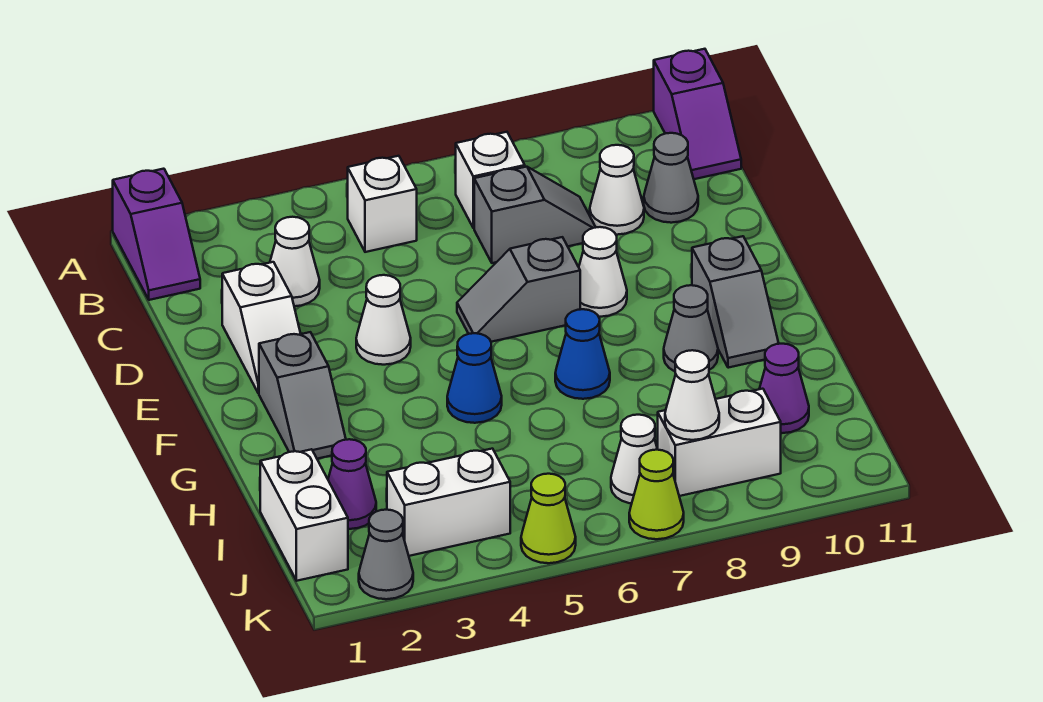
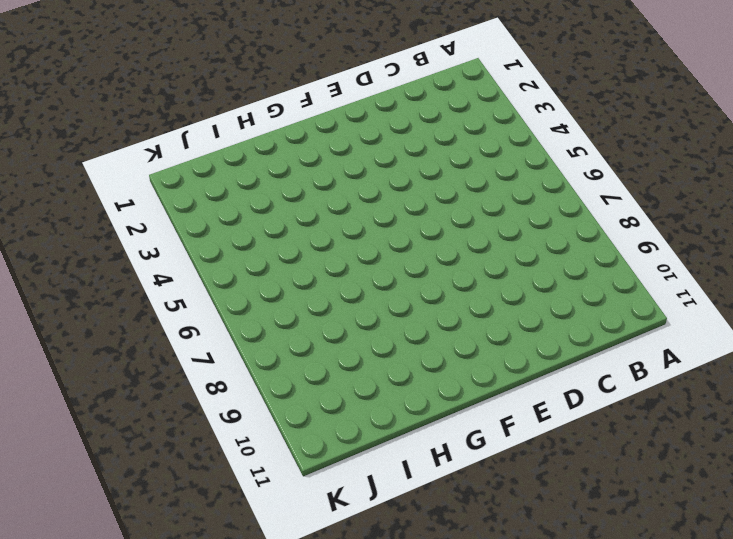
none -> purple slope A1:B1 level 1 top A
none -> purple slope A11:B11 level 1 top A
none -> white brick B5 level 1

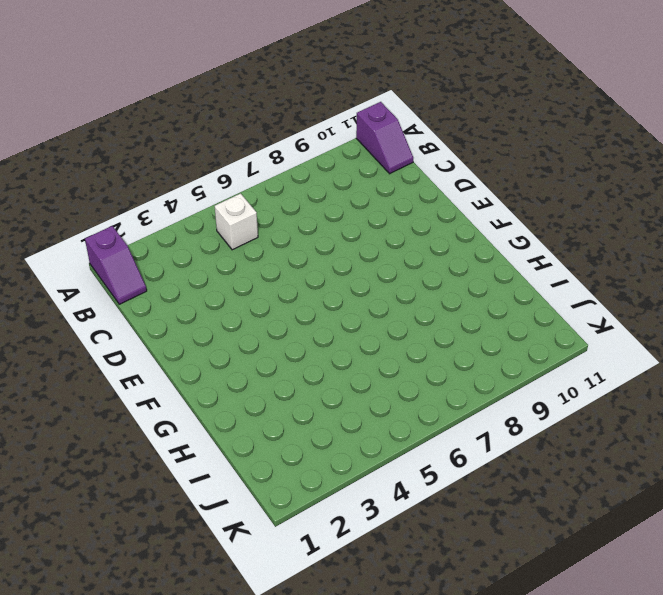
none -> white brick B7 level 1
none -> white cone C3 level 1
none -> grey slope C7:C8 level 1 top 7

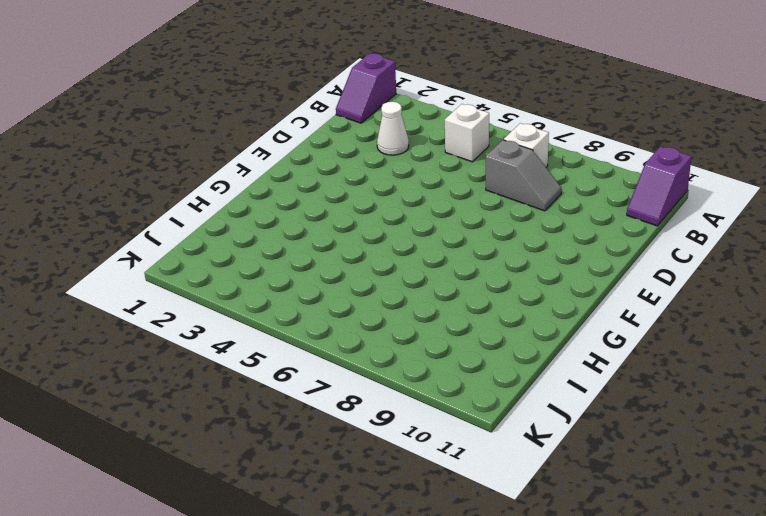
none -> white cone C9 level 1
none -> grey cone C10 level 1
none -> white slope D2:E2 level 1 top D

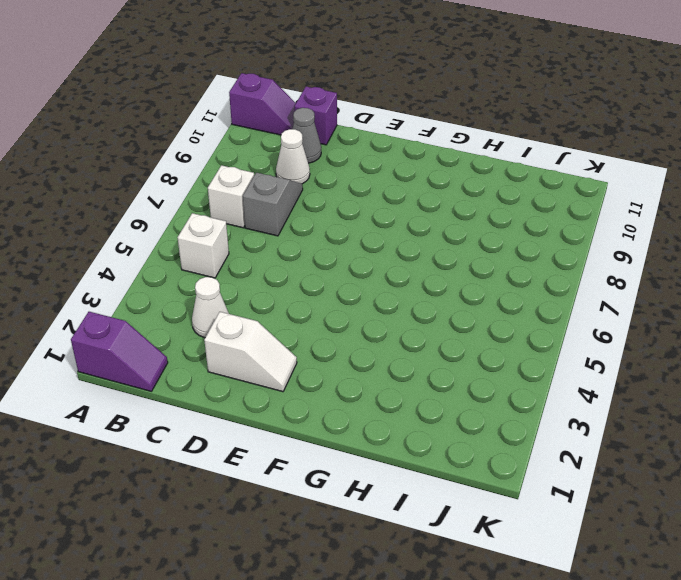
purple brick C11 level 1 -> none
none -> white cone E4 level 1
none -> grey slope E6:E7 level 1 top 7
none -> white cone E8 level 1

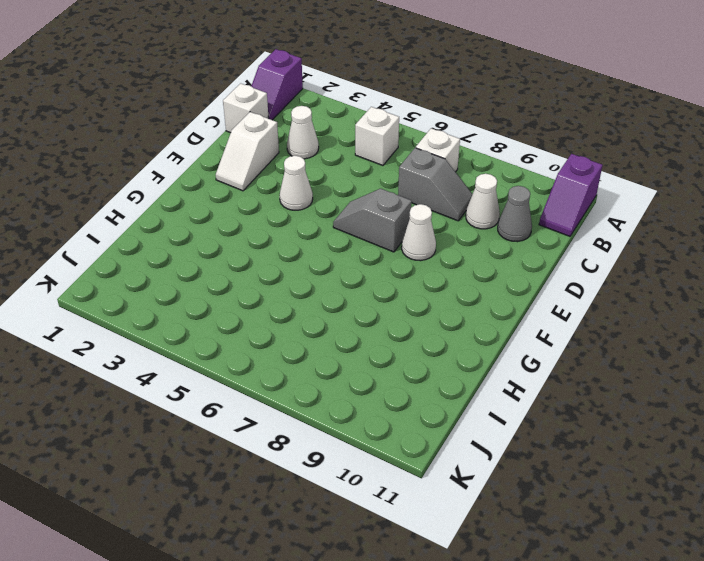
white brick C1 level 1 -> none
none -> grey slope F2:G2 level 1 top F
none -> grey slope F10:G10 level 1 top F
none -> blue cone G5 level 1

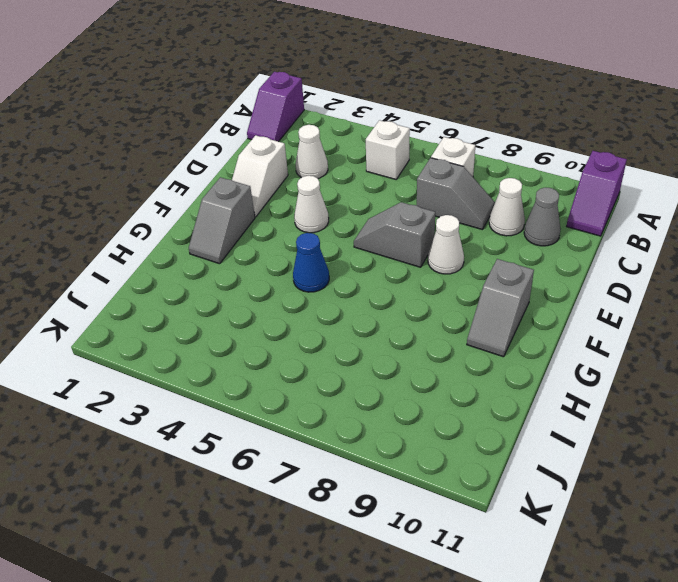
none -> blue cone G7 level 1
none -> grey cone G9 level 1
none -> white brick I1:J1 level 1

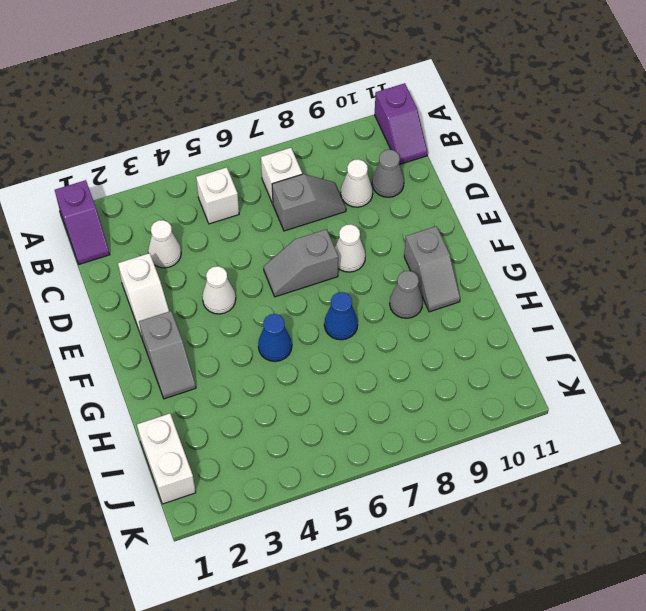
none -> purple cone I2 level 1
none -> purple cone I10 level 1
none -> white brick J3:J4 level 1

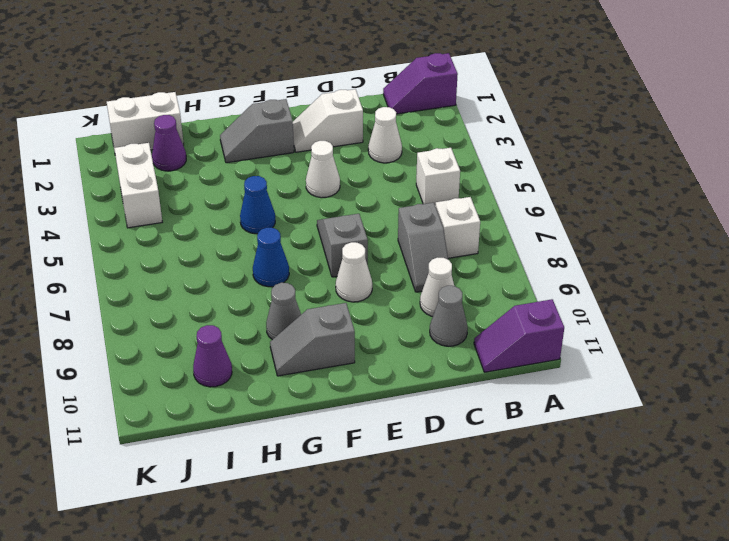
none -> white cone J7 level 1
none -> white brick J8:J9 level 1
none -> grey cone K2 level 1

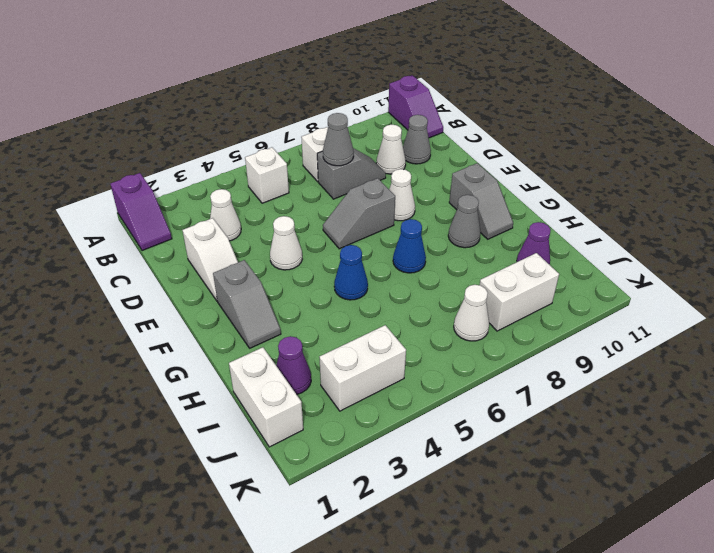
grey cone C7 level 2 -> grey cone K2 level 1
none -> lime cone K5 level 1
none -> lime cone K7 level 1
none -> white cone J8 level 2

